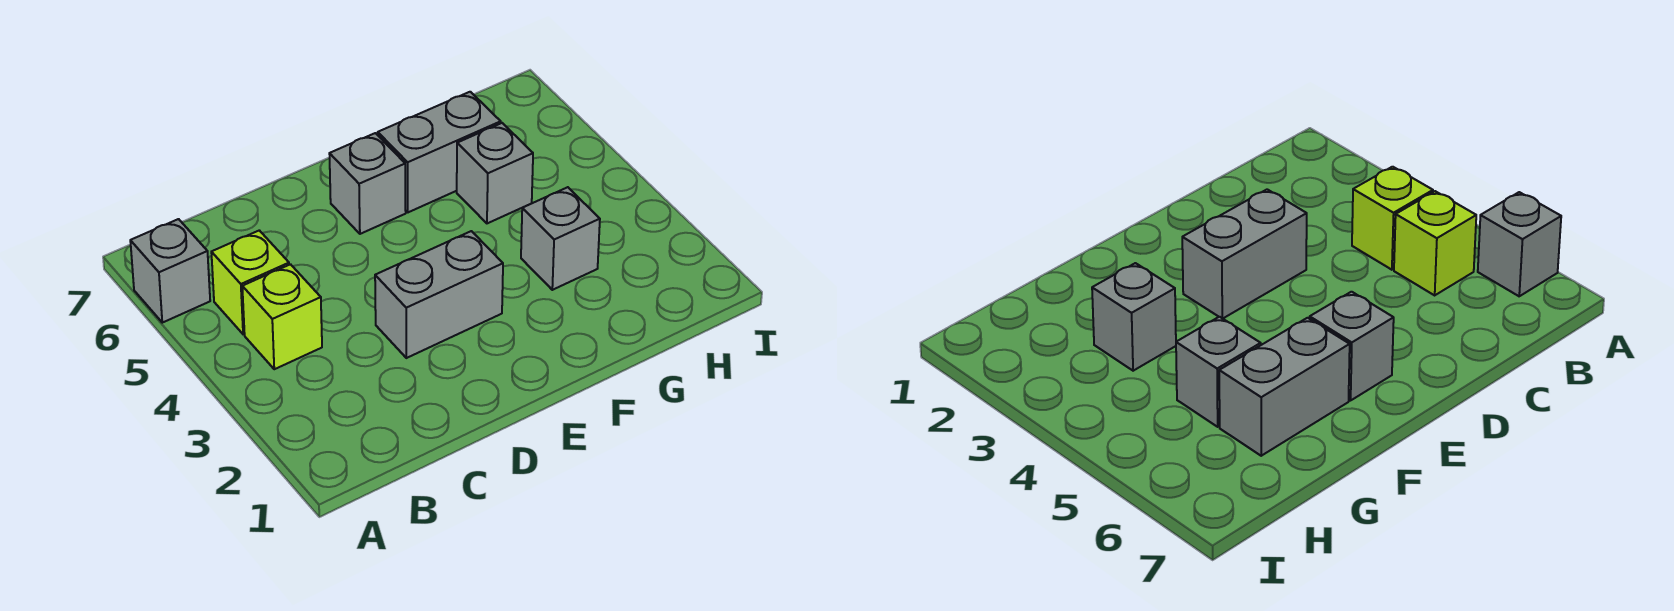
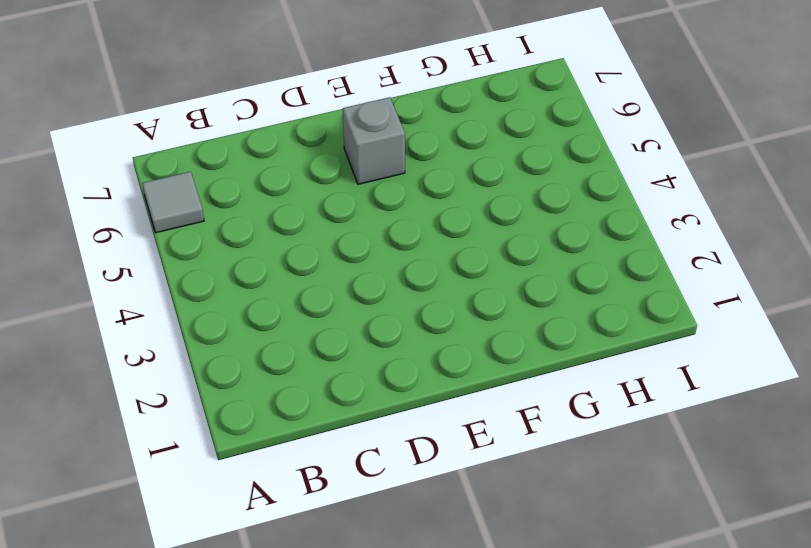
grey tile A6 level 1 -> grey brick A6 level 1
none -> lime brick B4 level 1
none -> lime brick B5 level 1

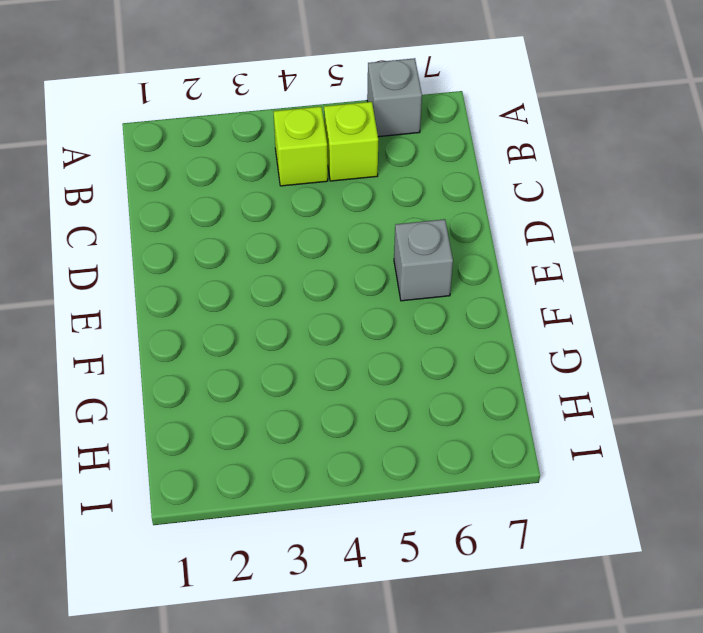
none -> grey brick D3:E3 level 1
none -> grey brick F6:G6 level 1

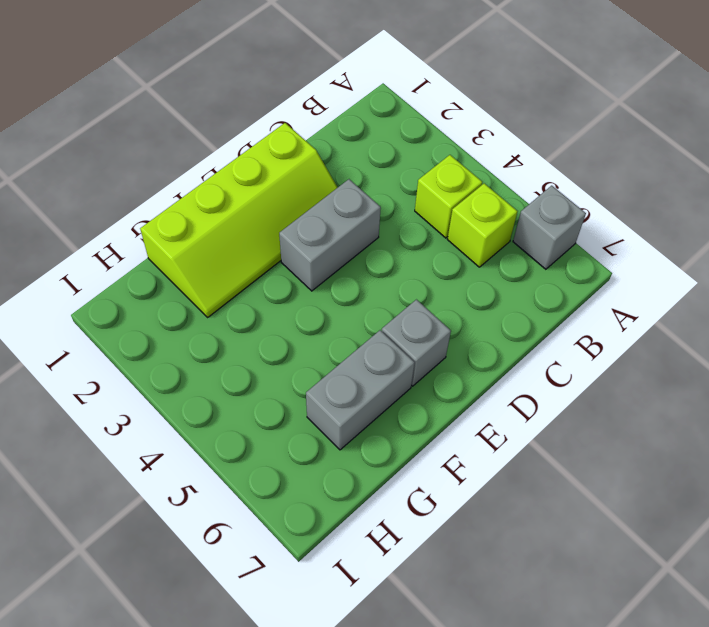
lime slope D1:G2 level 1 top 1 -> none
none -> grey brick G3 level 1
none -> grey brick G5 level 1

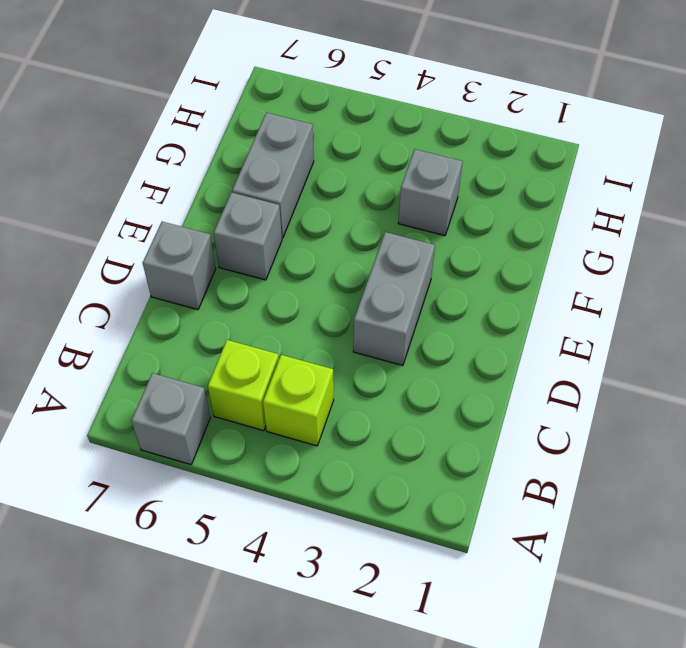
grey brick D7 level 1 -> grey brick G5 level 1

